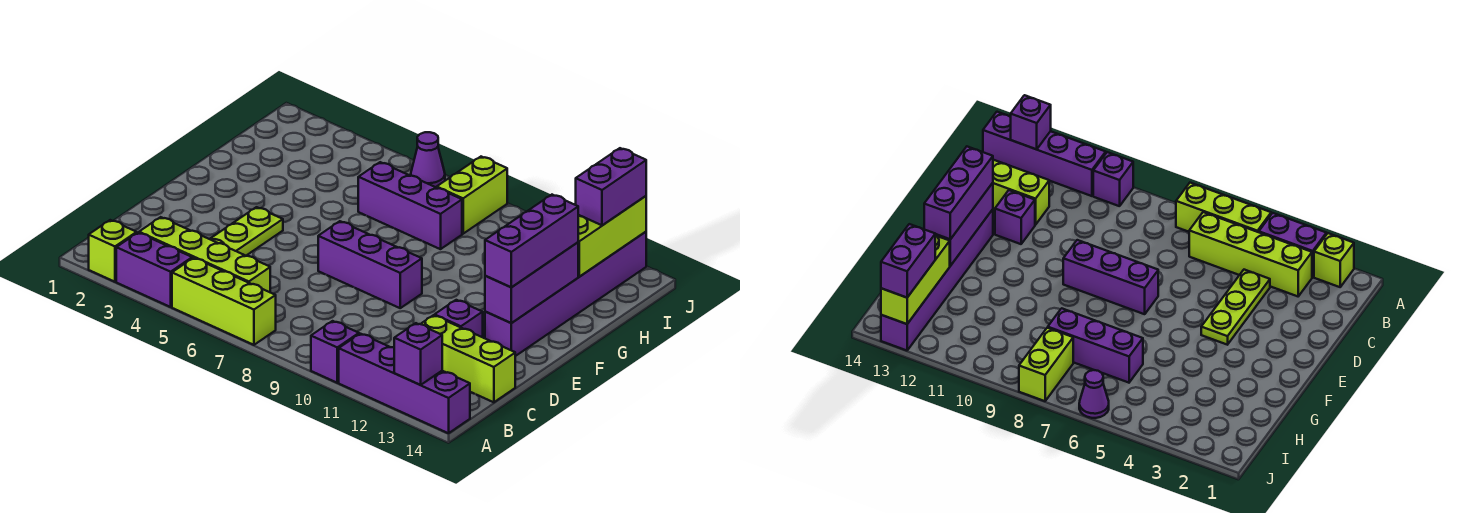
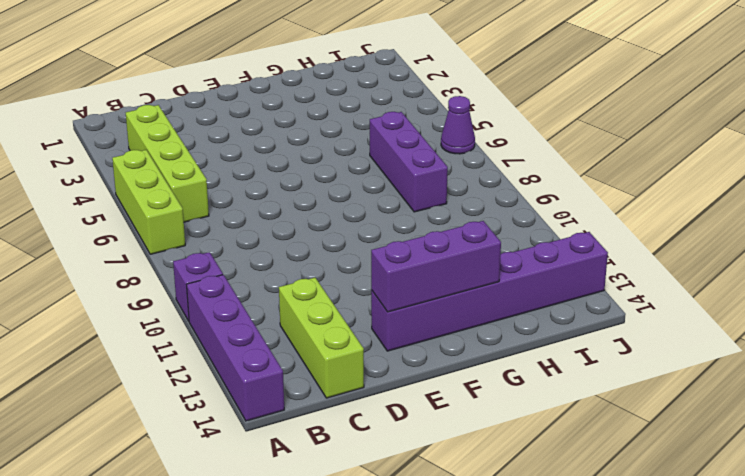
none -> lime brick A2 level 1
none -> purple brick A3:A4 level 1
none -> lime plate C4:E4 level 1

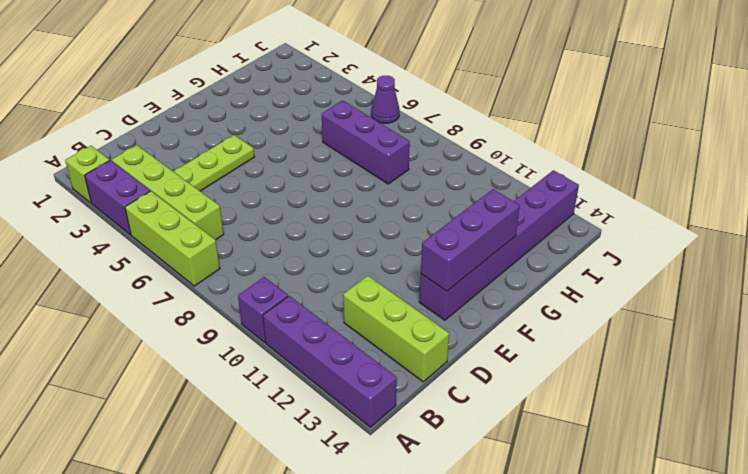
none -> purple brick D12 level 1
none -> purple brick E7:E9 level 1
none -> lime brick I8:J8 level 1

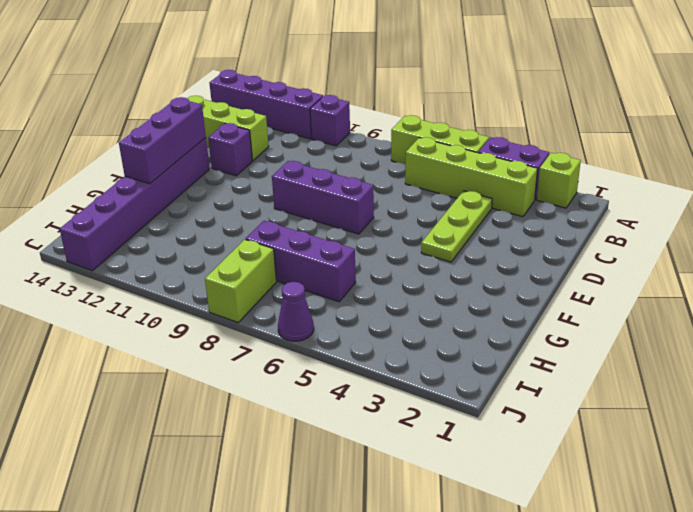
none -> purple brick A13 level 2
none -> lime brick H13:J13 level 2
none -> purple brick E13:G13 level 3

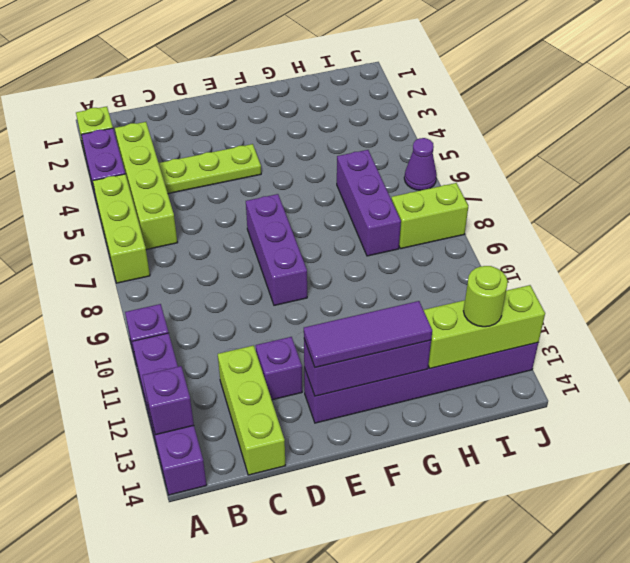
purple tile E13:G13 level 3 -> purple brick E13:G13 level 3
lime round brick I13 level 3 -> purple brick I13:J13 level 3

